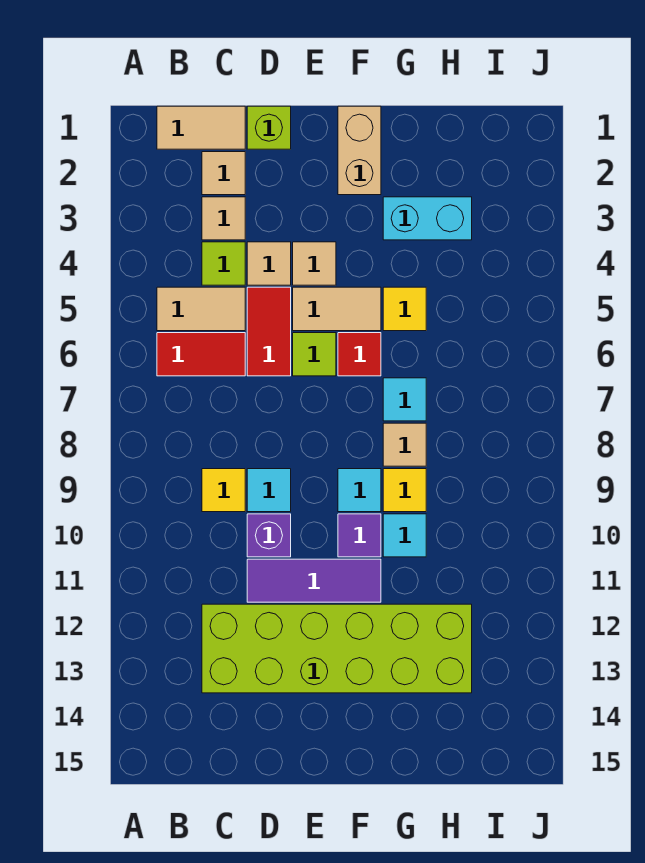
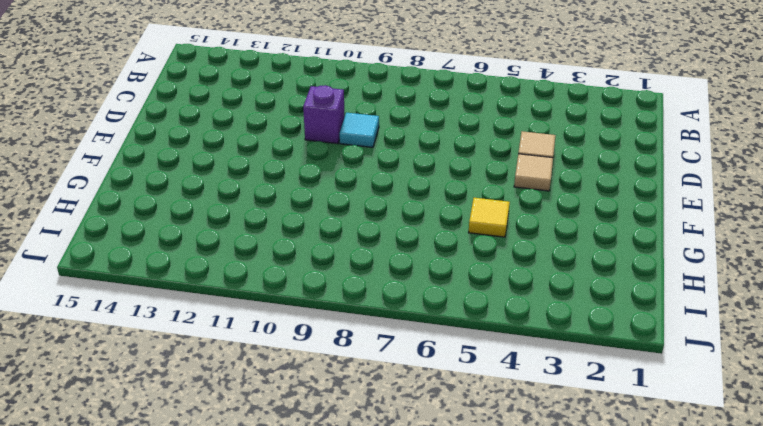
none -> tan tile B1:C1 level 1
none -> tan tile B5:C5 level 1
none -> red tile B6:C6 level 1

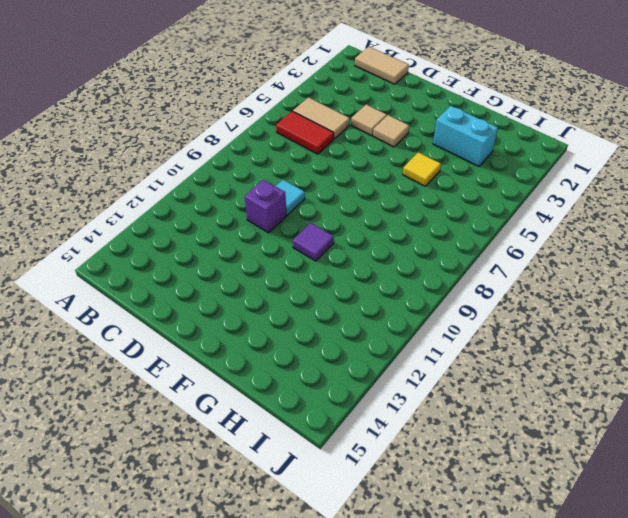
none -> tan tile C2 level 1
none -> tan tile C3 level 1
none -> lime tile C4 level 1

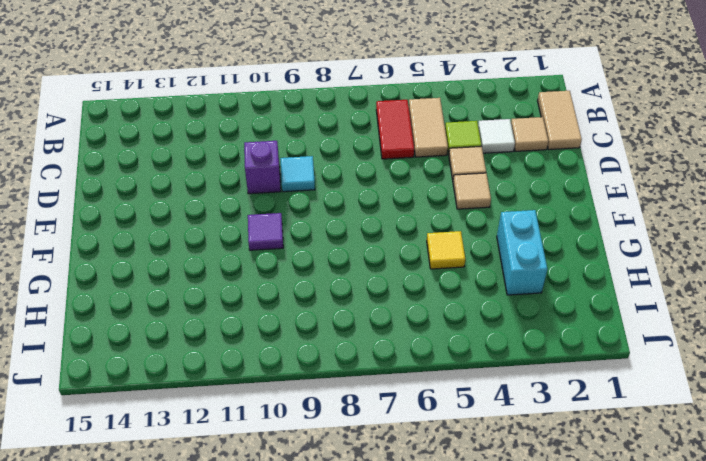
white tile C3 level 1 -> tan tile C3 level 1
none -> yellow tile C9 level 1
none -> lime brick C12:H13 level 1
none -> lime brick D1 level 1

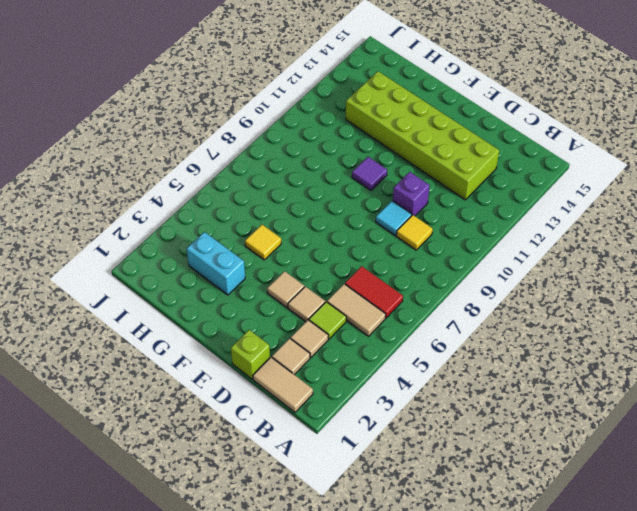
none -> red tile D5:D6 level 1
none -> purple tile D11:F11 level 1
none -> tan tile E5:F5 level 1

